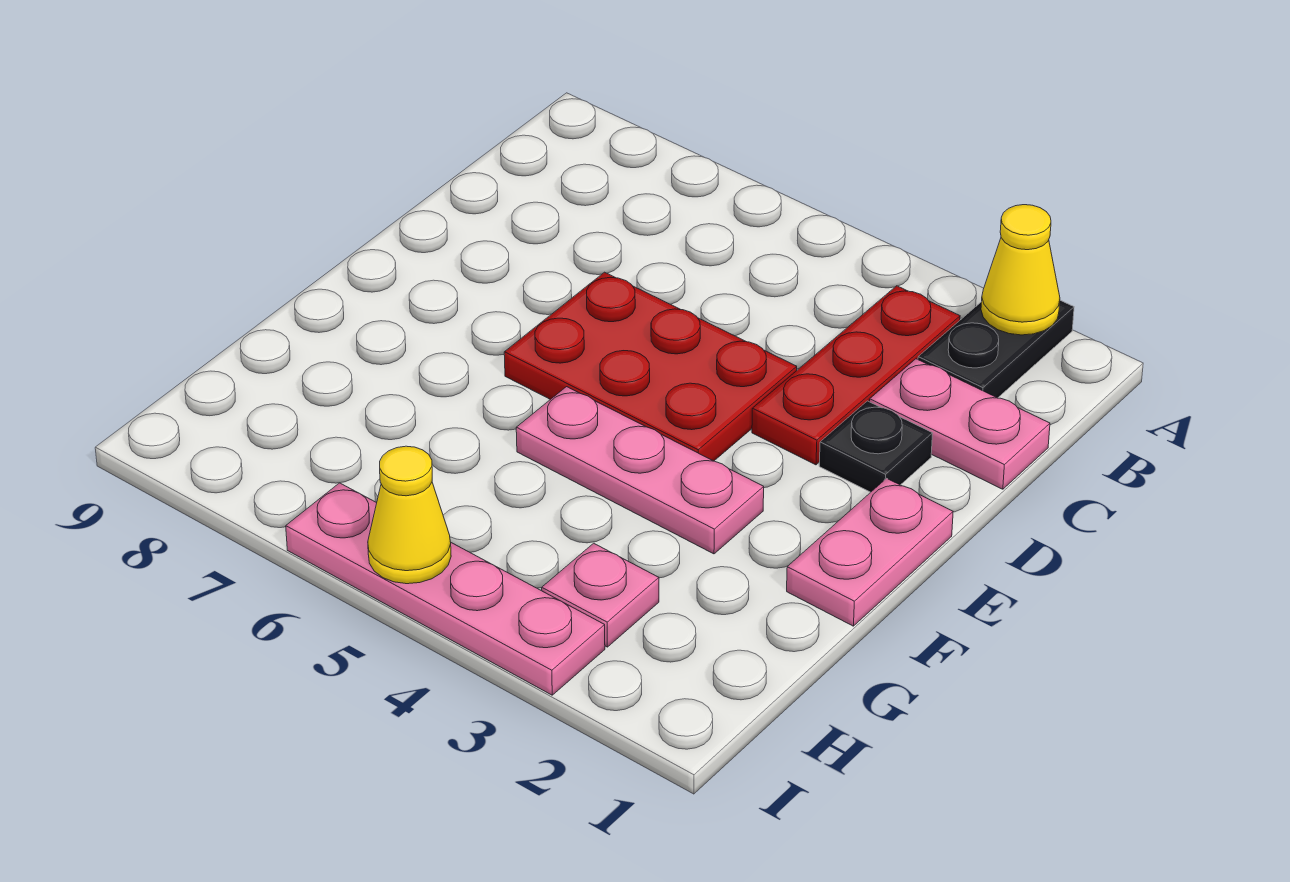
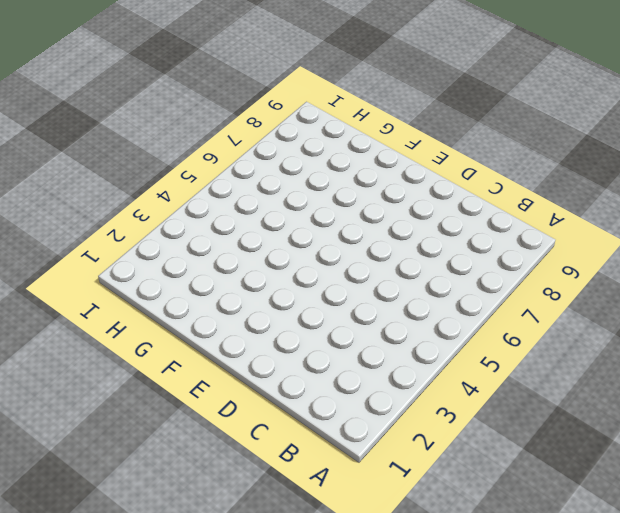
none -> black plate A2:B2 level 1
none -> red plate B3:D3 level 1

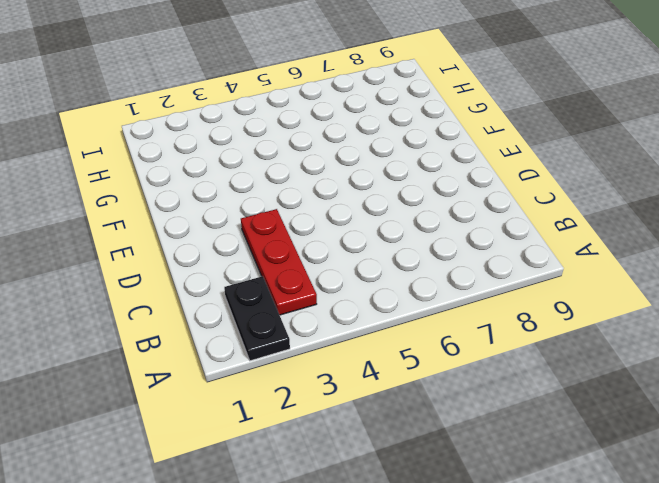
none -> pink plate C1:C2 level 1
none -> black plate D2 level 1

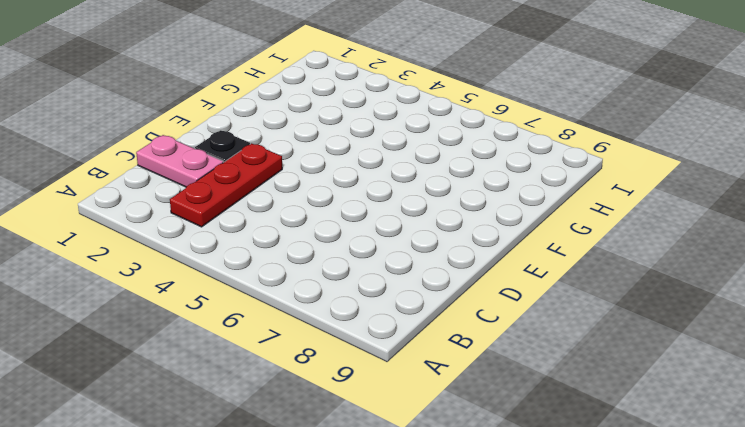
none -> black plate A2:B2 level 1
none -> red plate D4:E6 level 1

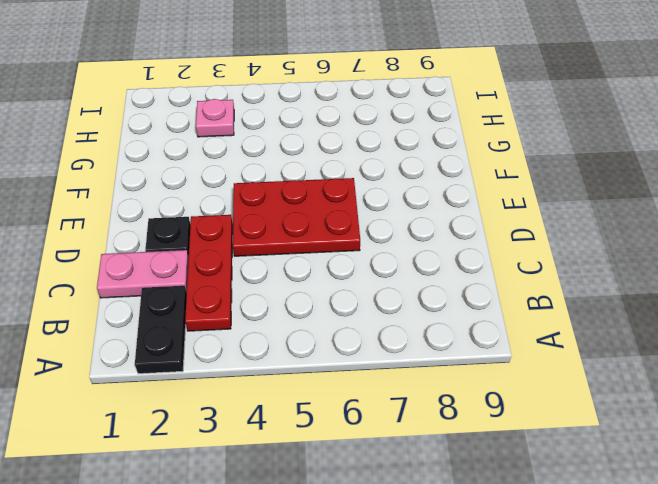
none -> pink plate E1:F1 level 1
none -> pink plate F3:F5 level 1

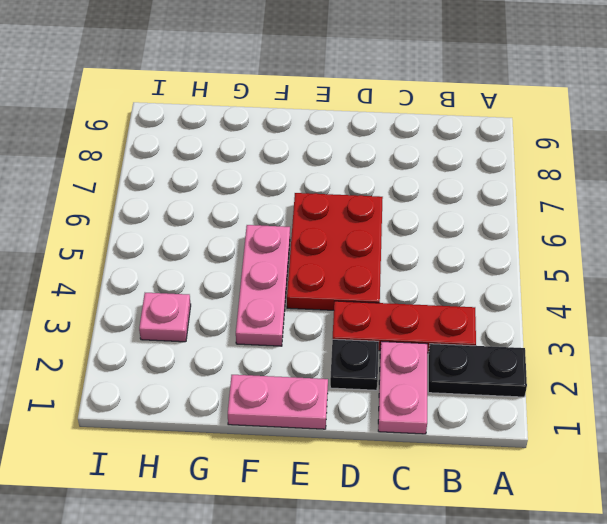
none -> pink plate I3:I6 level 1
none -> yellow cone A2 level 2

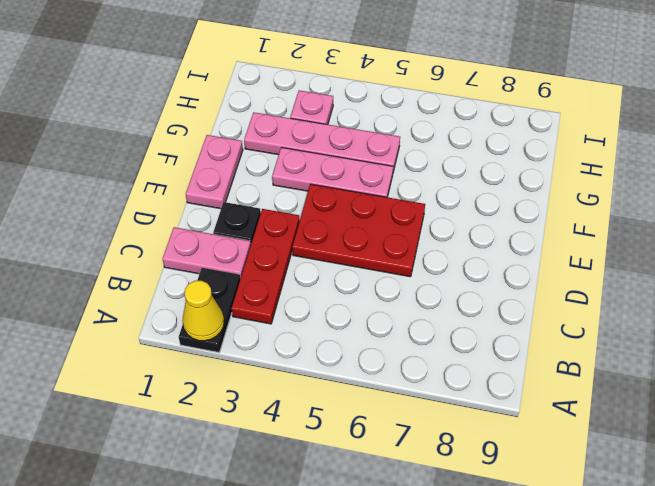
pink plate G2:G5 level 1 -> pink plate I3:I6 level 1
none -> yellow cone I5 level 2

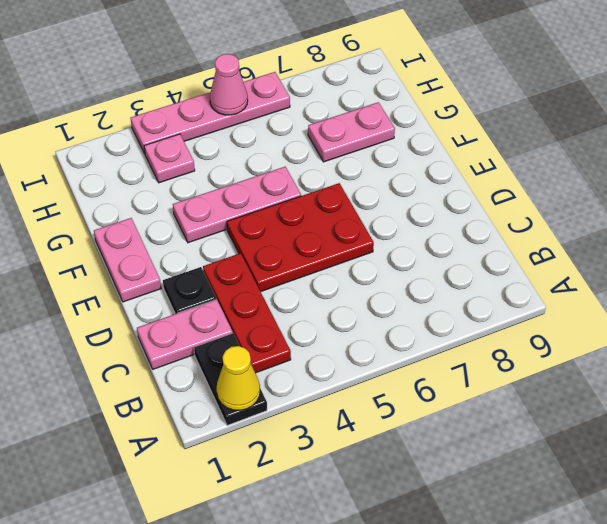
pink plate G7:G8 level 1 -> none
pink cone I5 level 2 -> yellow cone I5 level 2

